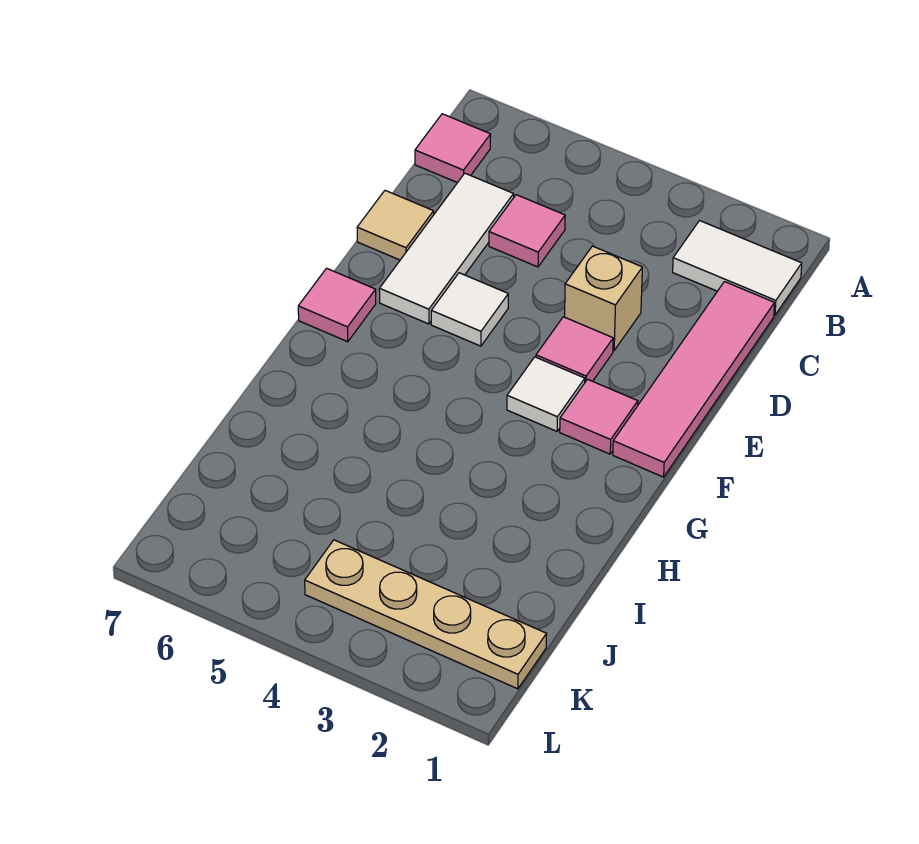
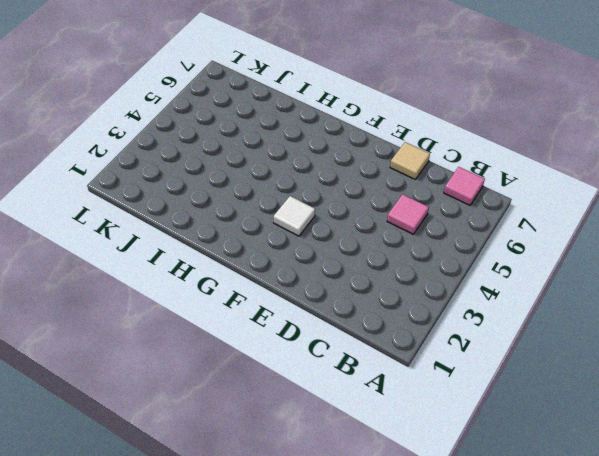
none -> white tile B1:B2 level 1
none -> pink tile C1:F1 level 1
none -> white tile C6:E6 level 1

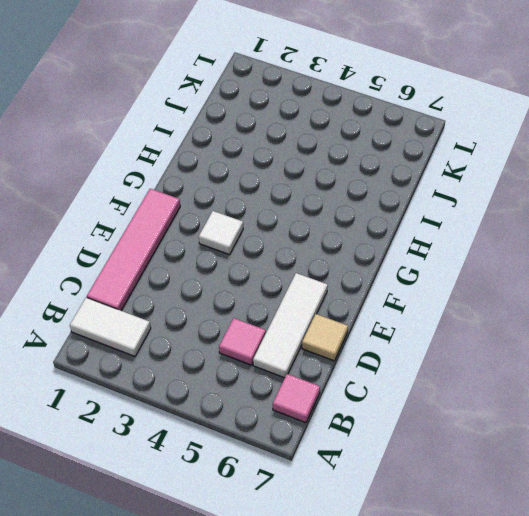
none -> tan brick D3 level 1
none -> pink tile E3 level 1
none -> white tile E5 level 1

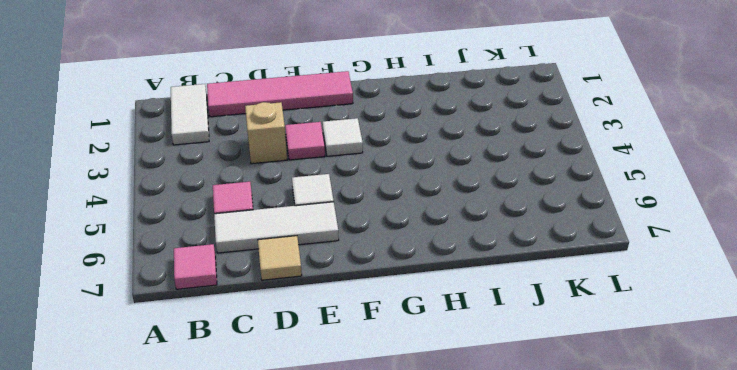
none -> pink tile F2 level 1
none -> pink tile F7 level 1
none -> tan plate K1:K4 level 1

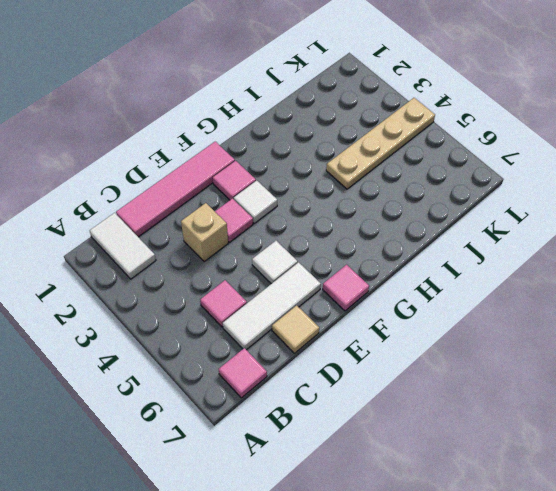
tan plate I4:L4 level 1 -> tan plate K1:K4 level 1

